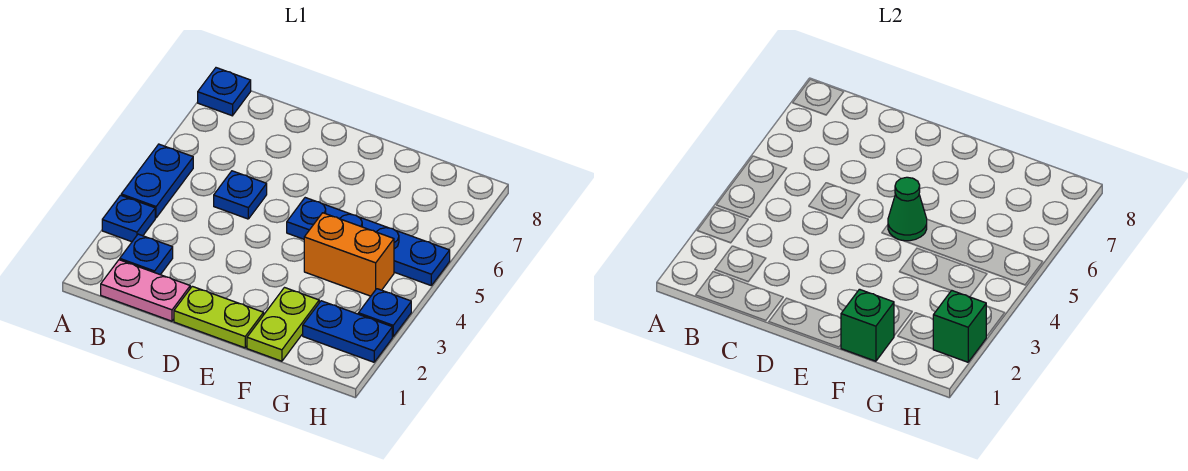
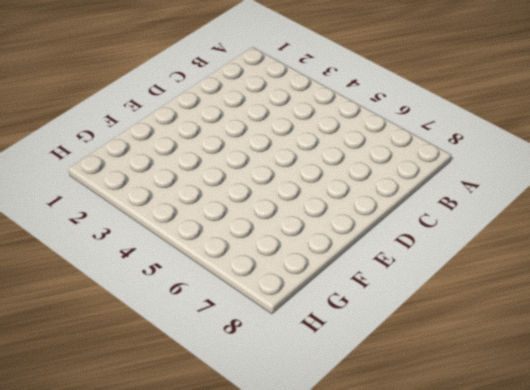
none -> blue plate A3 level 1
none -> blue plate A4:A5 level 1
none -> blue plate A8 level 1

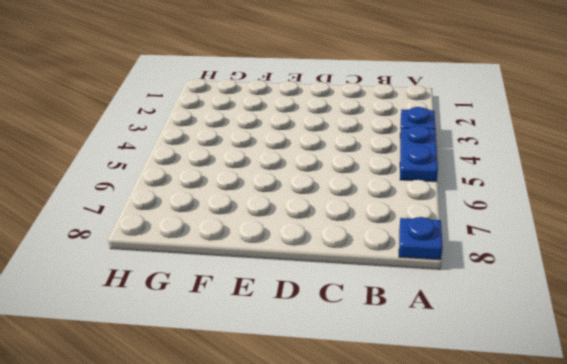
none -> pink plate B1:C1 level 1
none -> blue plate B2 level 1
none -> blue plate C5 level 1

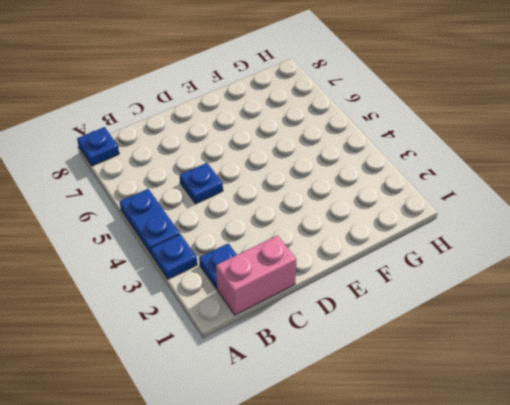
pink brick B1:C1 level 1 -> pink plate B1:C1 level 1
none -> lime plate D1:E1 level 1
none -> blue plate E5:H5 level 1
none -> lime plate F1:F2 level 1

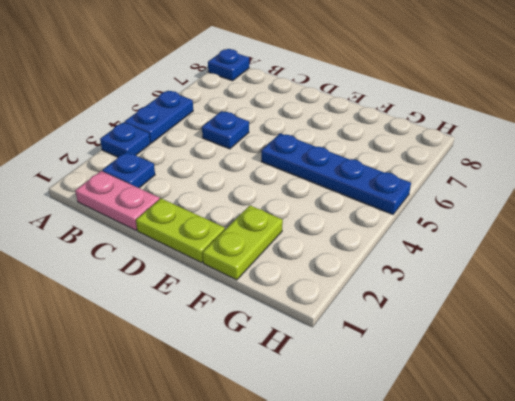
none -> orange brick F4:G4 level 1
none -> blue plate G2:H2 level 1
none -> blue plate H3 level 1

